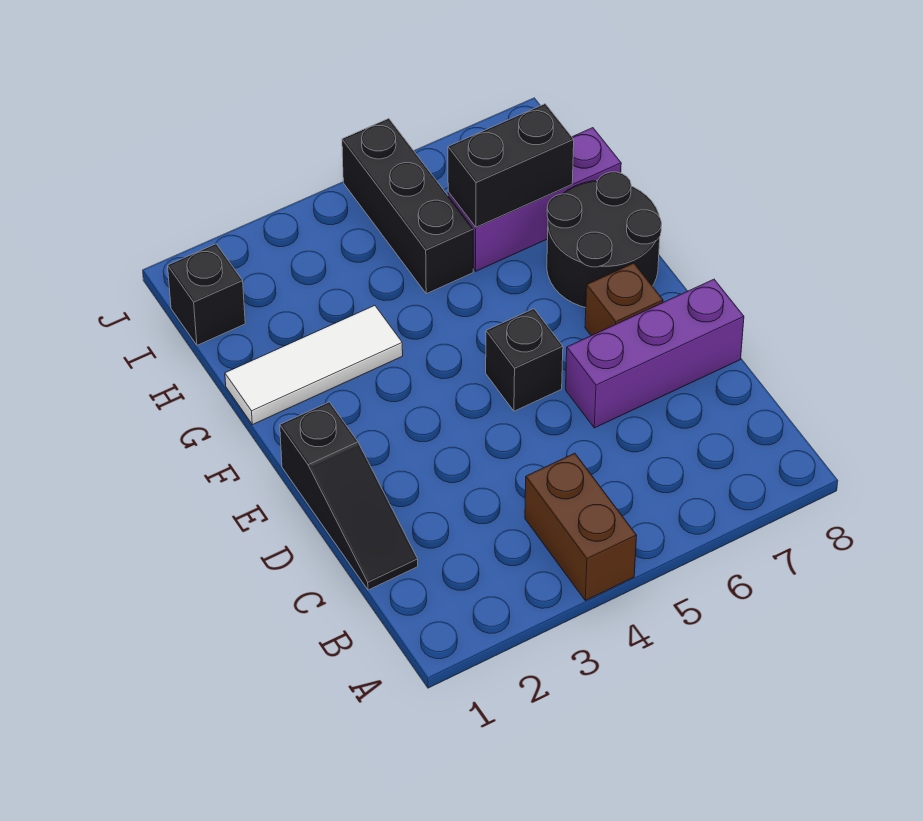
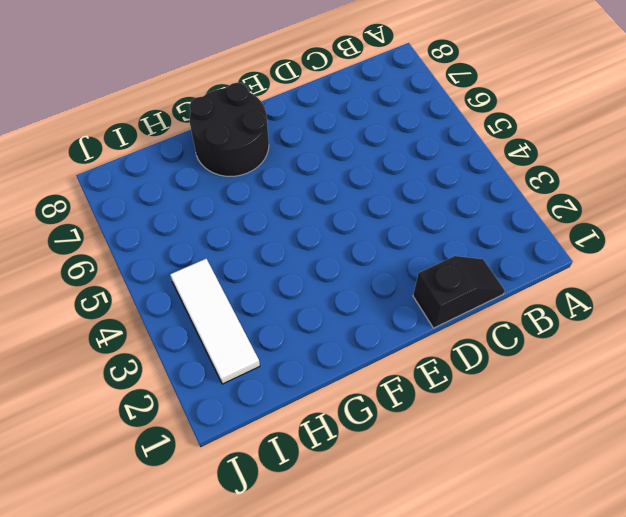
black slope C1:D1 level 1 top D -> black slope C1:E1 level 1 top E
white tile I2:I4 level 1 -> white tile G1:G3 level 1
none -> brown brick A4:B4 level 1
none -> purple brick D6:D8 level 1

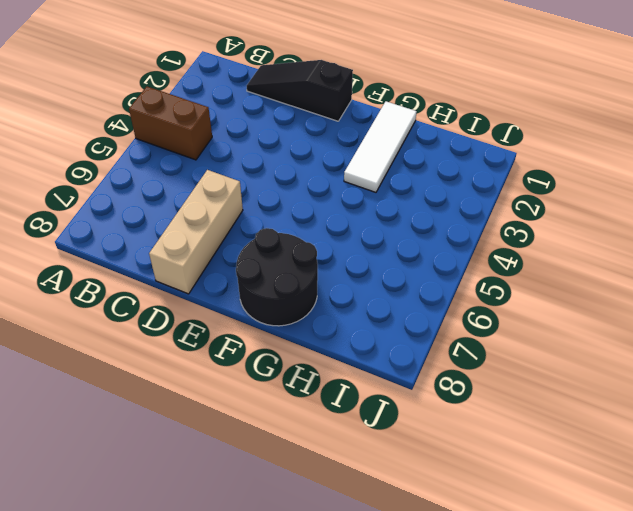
tan brick D6:D8 level 1 -> purple brick D6:D8 level 1
none -> black brick E5 level 1
none -> brown brick E7 level 1

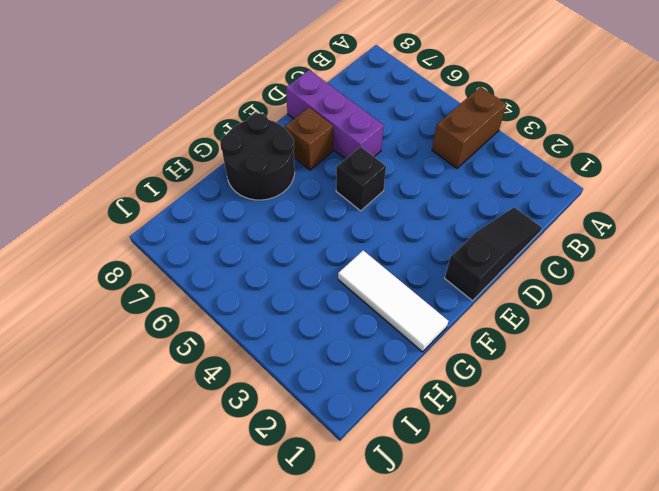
none -> black brick H5:J5 level 1
none -> purple brick H6:H8 level 1

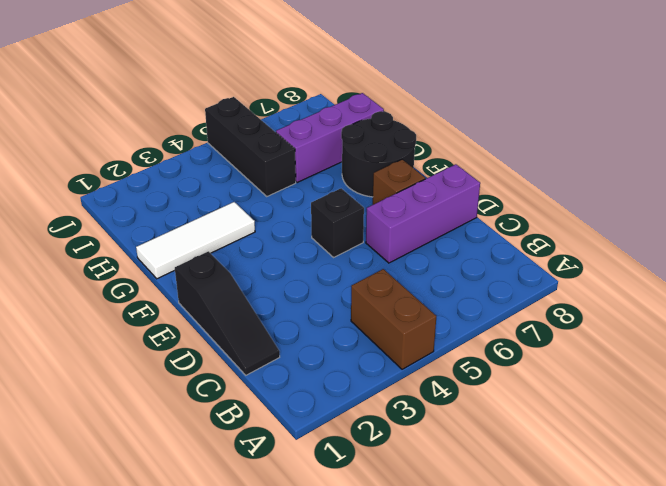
none -> black brick I1 level 1
none -> black brick H6:H7 level 2

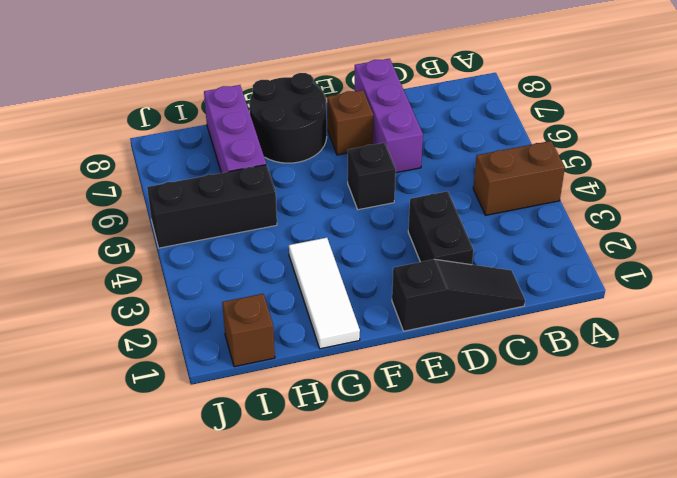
black brick D2:D3 level 1 -> black brick H6:H7 level 2
brown brick I1 level 1 -> black brick I1 level 1

